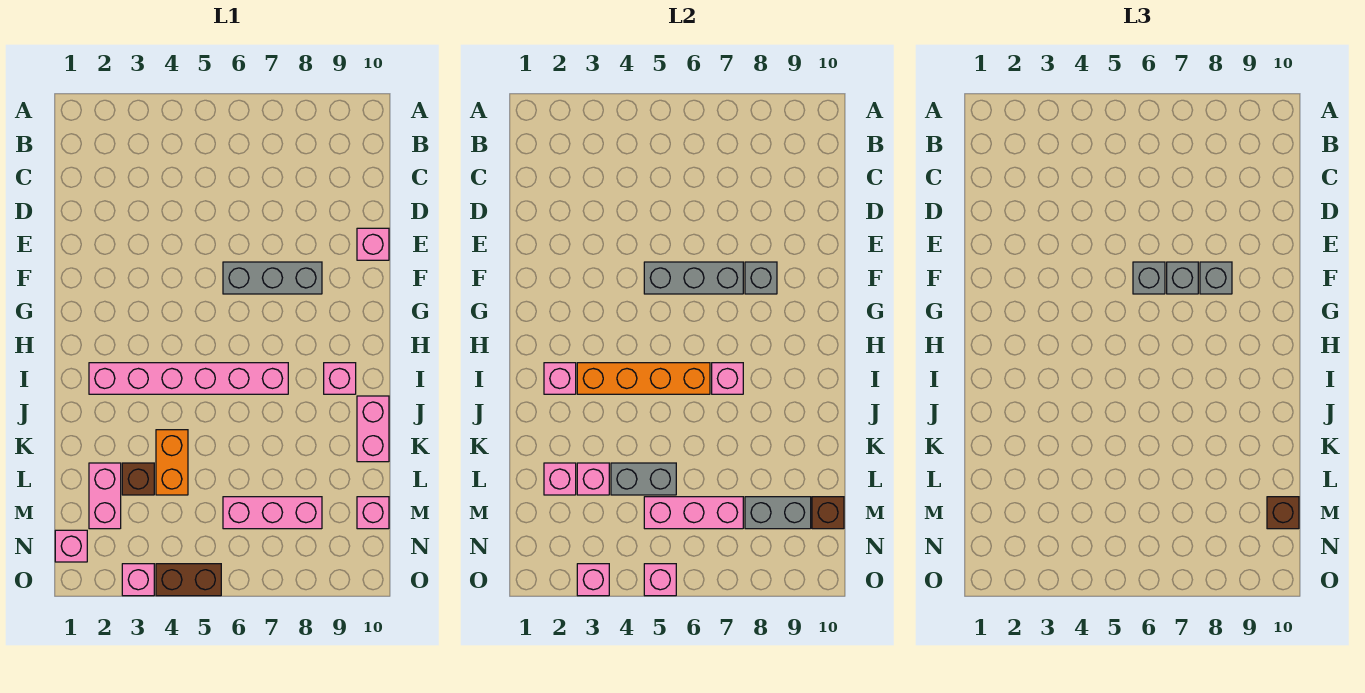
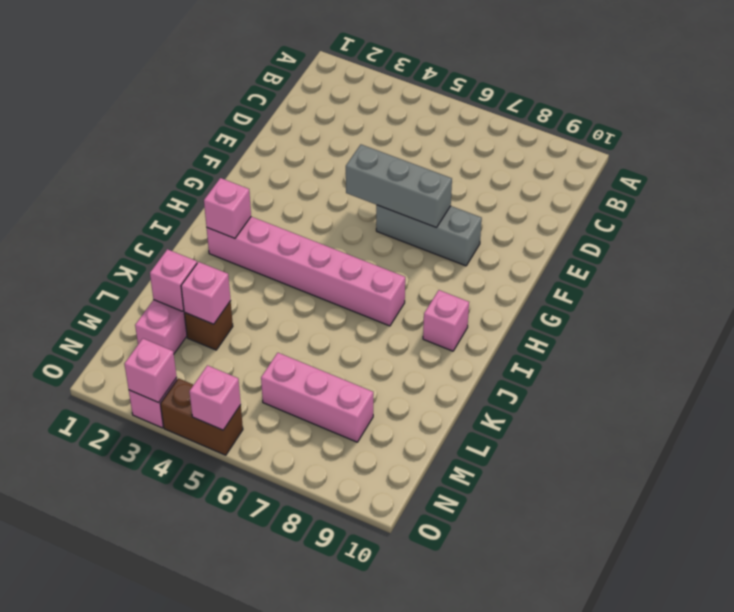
none -> pink brick E10 level 1
none -> pink brick J10:K10 level 1
none -> orange brick K4:L4 level 1
none -> pink brick M10 level 1

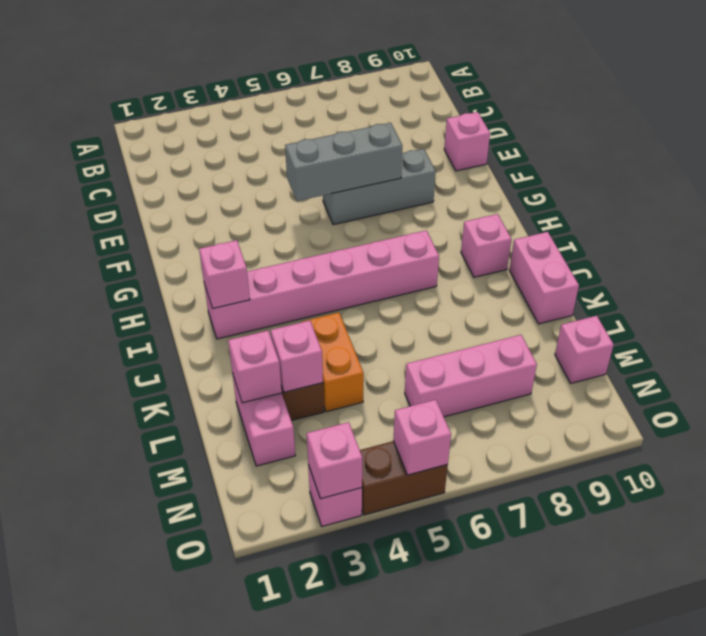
none -> pink brick N1 level 1
none -> grey brick F8 level 2
none -> orange brick I3:I6 level 2
none -> pink brick I7 level 2

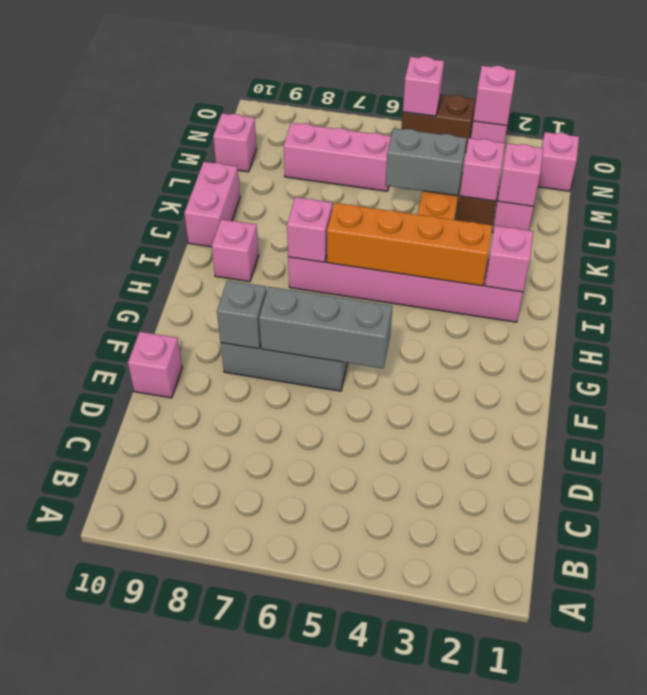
none -> pink brick M5:M7 level 2
none -> grey brick M8:M9 level 2
none -> brown brick M10 level 2
none -> grey brick F6 level 3

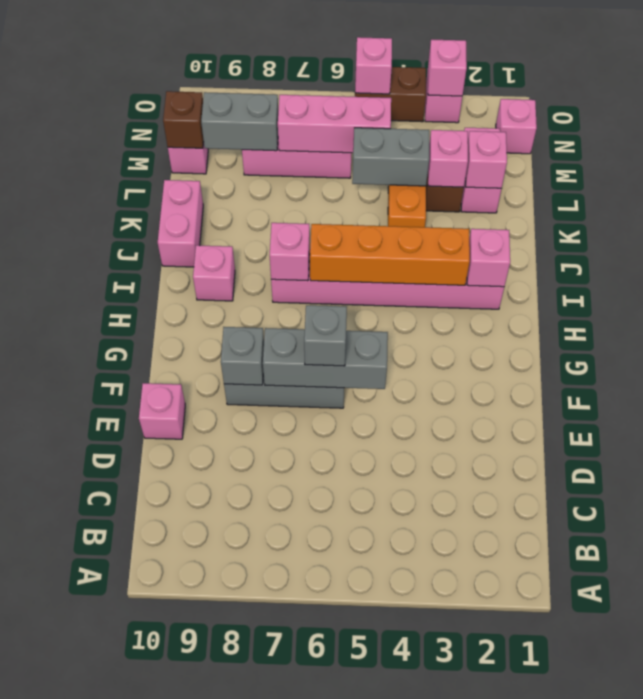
none -> grey brick F7 level 3
none -> grey brick F8 level 3
none -> brown brick M10 level 3

